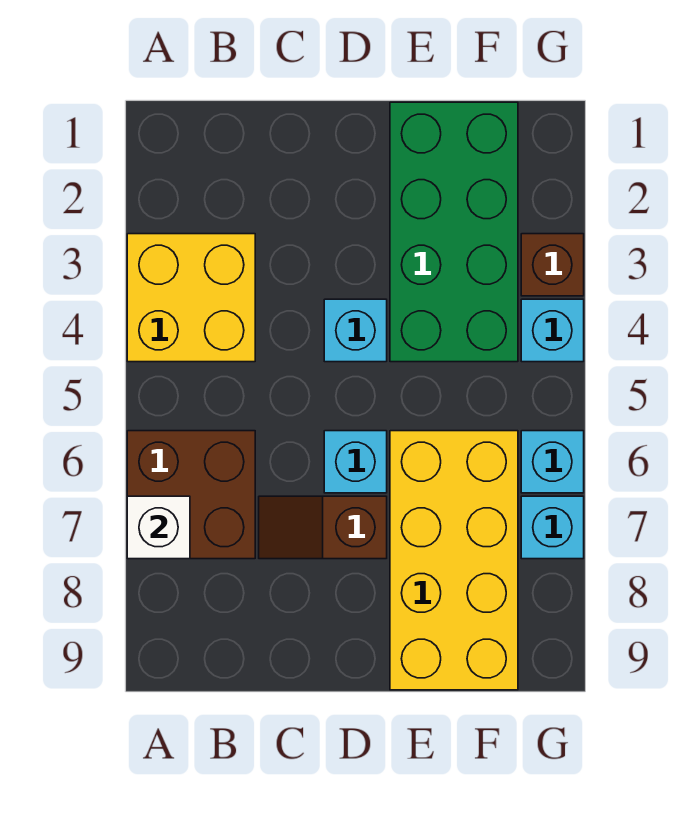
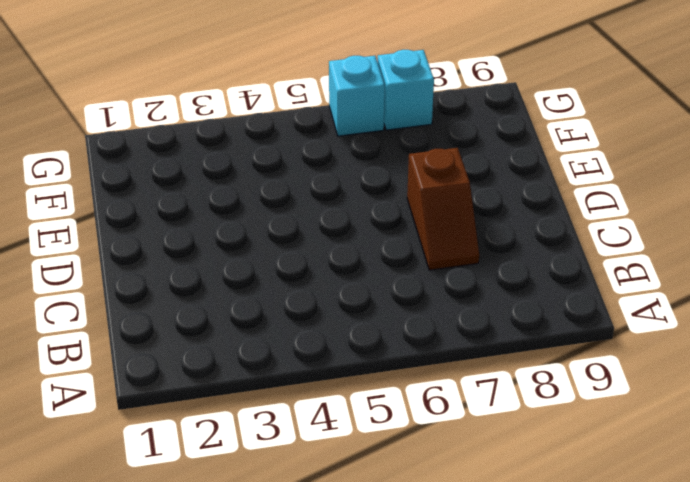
none -> yellow brick A3:B4 level 1
none -> brown brick A6:B7 level 1
none -> cyan brick D4 level 1

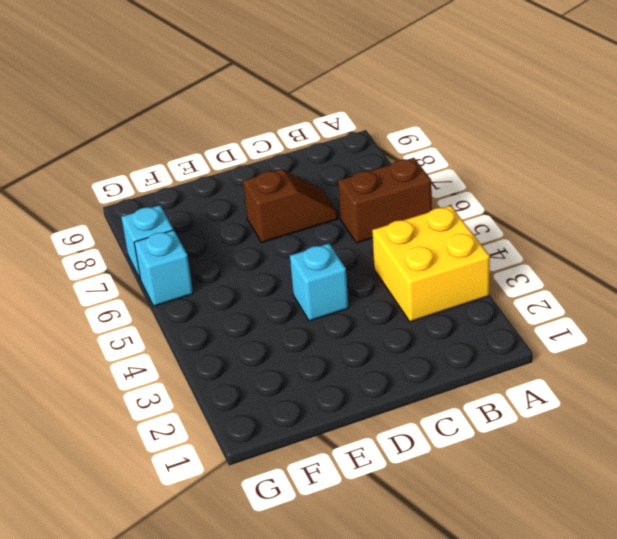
brown brick A6:B6 level 1 -> brown brick A6:B7 level 1
none -> cyan brick D6 level 1
none -> green brick E1:F4 level 1
none -> yellow brick E6:F9 level 1

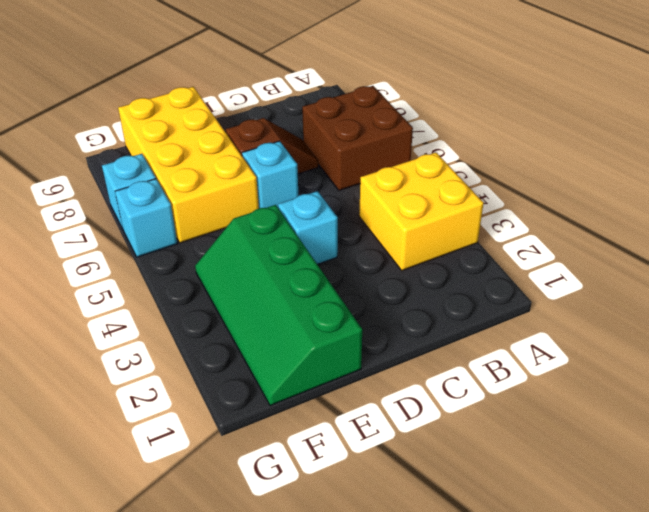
green slope E1:F4 level 1 top E -> green brick E1:F4 level 1
none -> brown brick G3 level 1
none -> cyan brick G4 level 1
none -> white brick A7 level 2

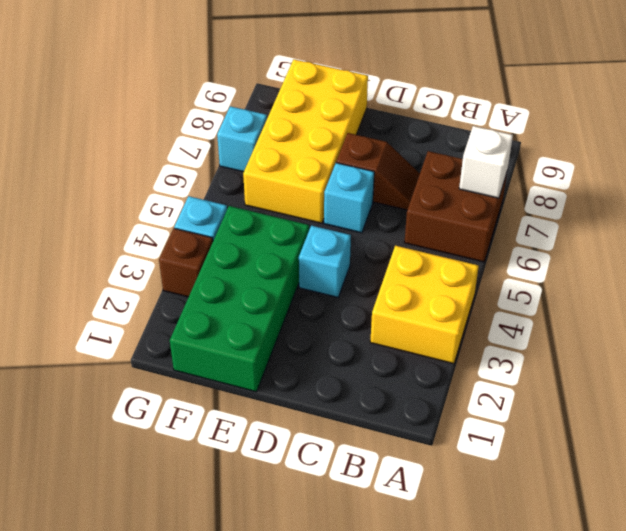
none -> cyan brick G6 level 1

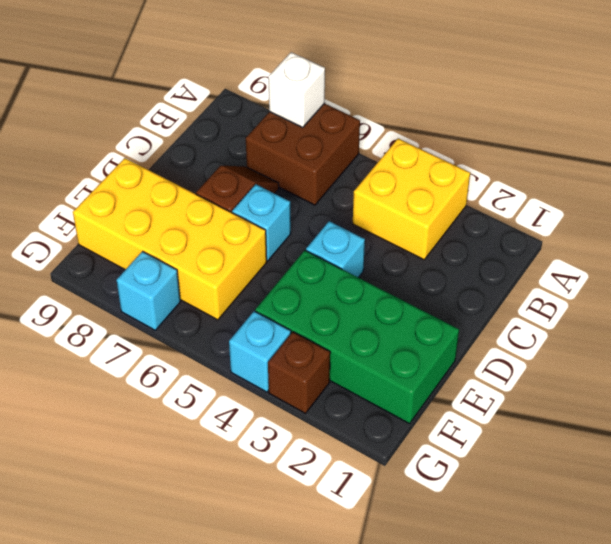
none -> cyan brick G6 level 1

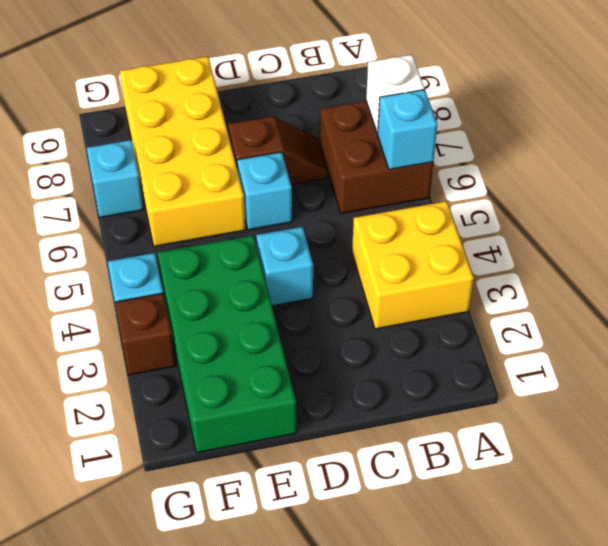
cyan brick A6 level 2 -> cyan brick G6 level 1

